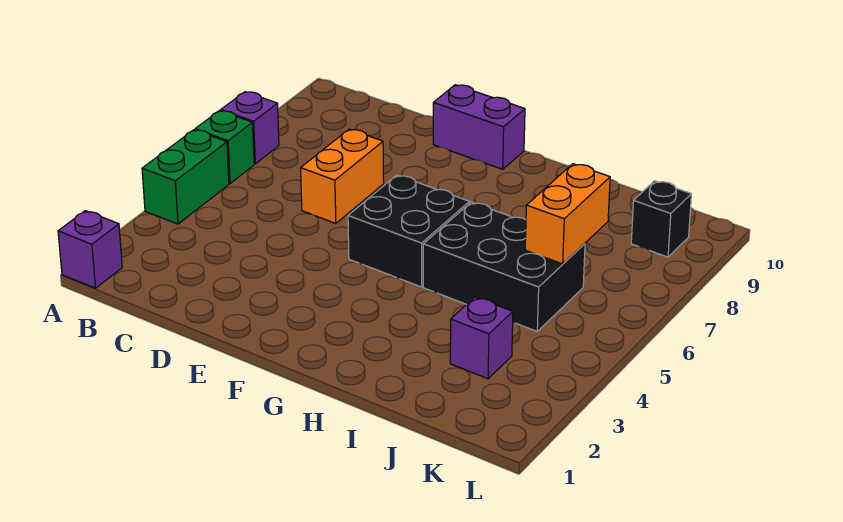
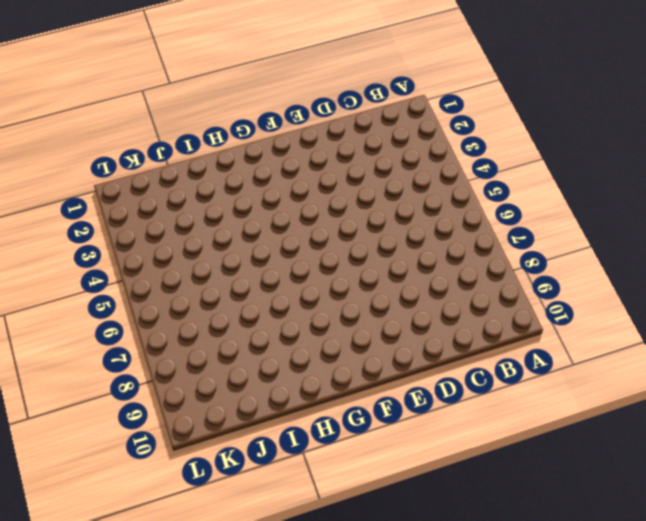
none -> purple brick A1 level 1
none -> green brick A4:A5 level 1

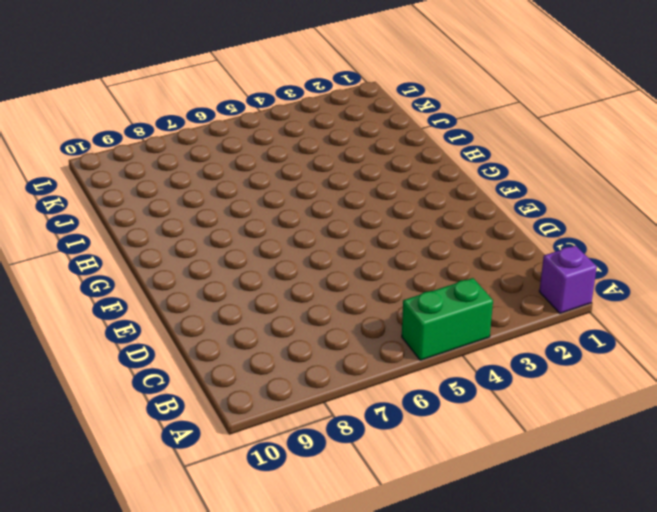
none -> green brick A6 level 1
none -> purple brick A7 level 1

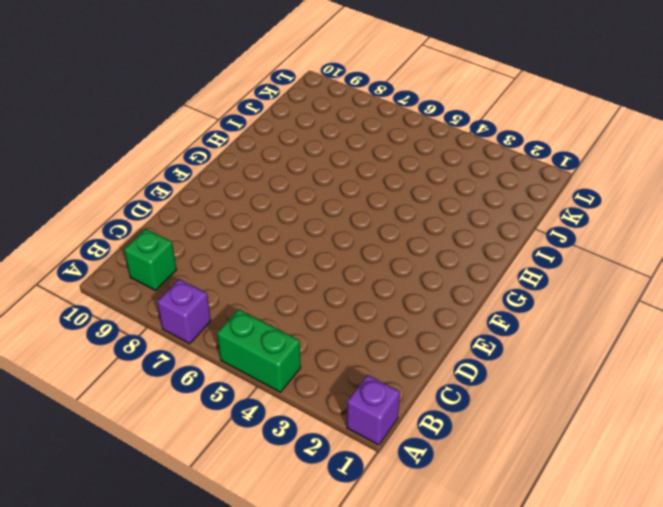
green brick B9 level 1 -> green brick A6 level 1
none -> orange brick D6:D7 level 1
none -> purple brick E10:F10 level 1

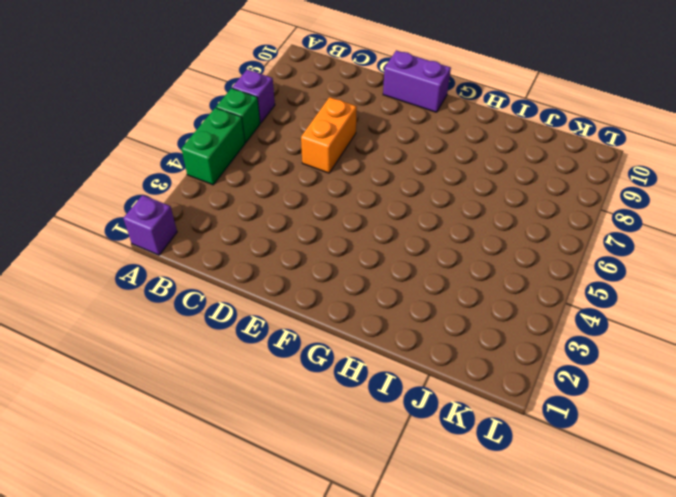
none -> black brick F5:G6 level 1
none -> black brick H5:J6 level 1

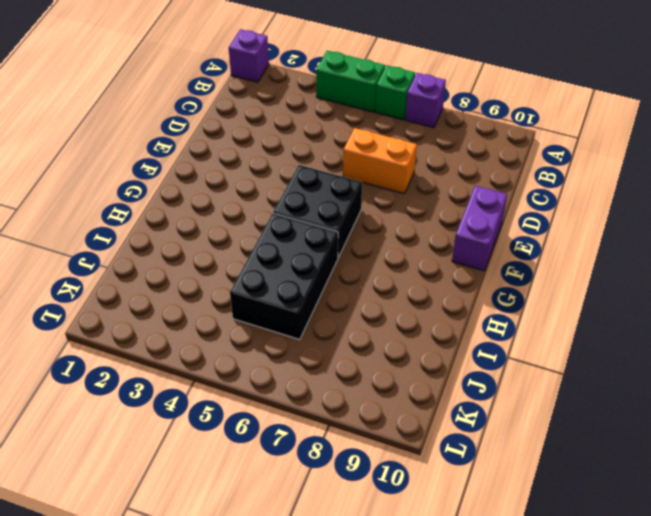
none -> purple brick J3 level 1
none -> black brick K9 level 1

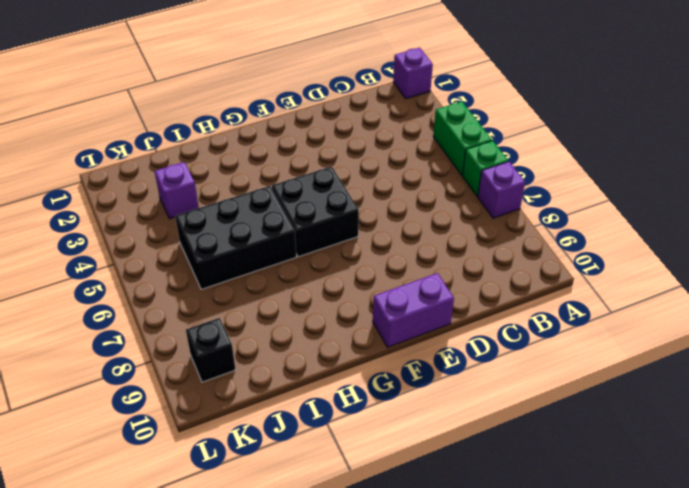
none -> orange brick D6:D7 level 1
none -> orange brick J6:J7 level 2

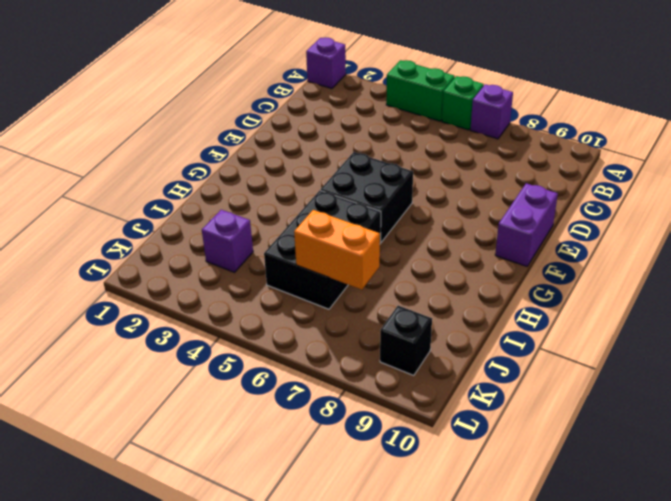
none -> orange brick D6:D7 level 1

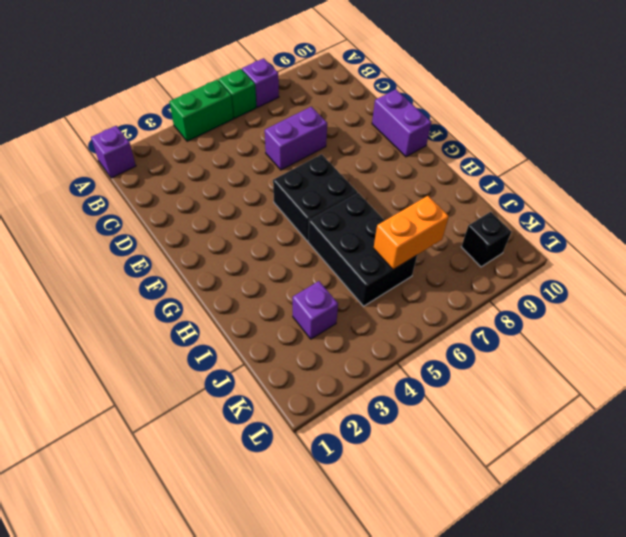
purple brick D6:D7 level 1 -> orange brick D6:D7 level 1

